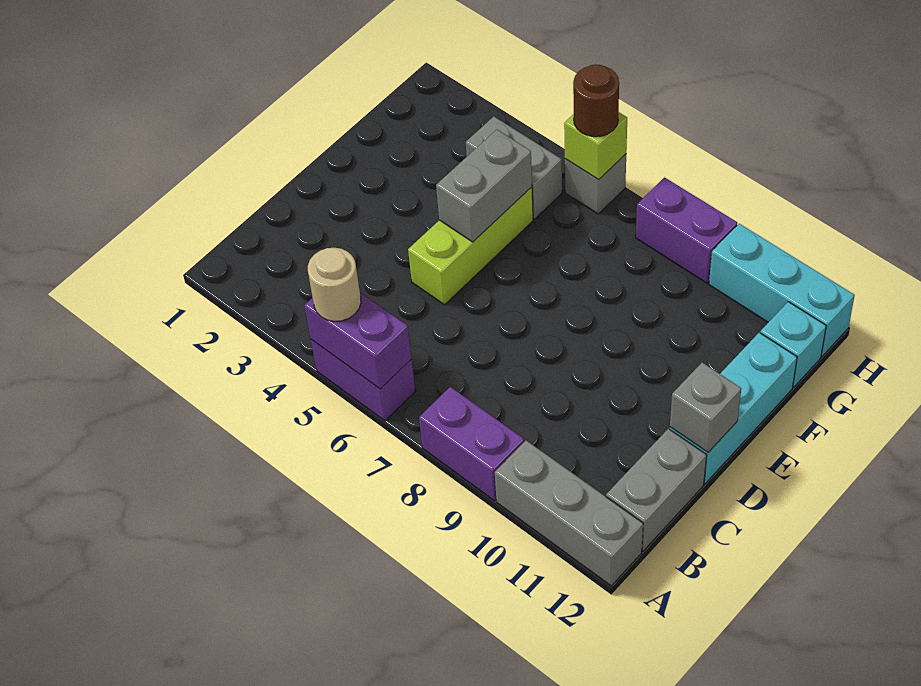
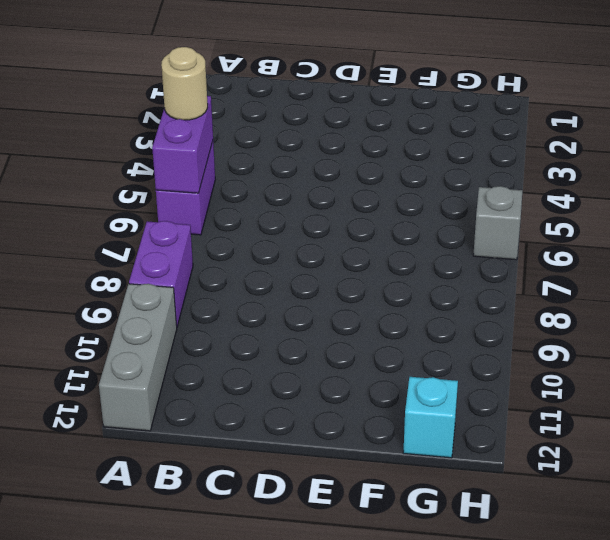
none -> grey brick B12:C12 level 1
none -> lime brick D5:F5 level 1
none -> cyan brick D12:F12 level 1

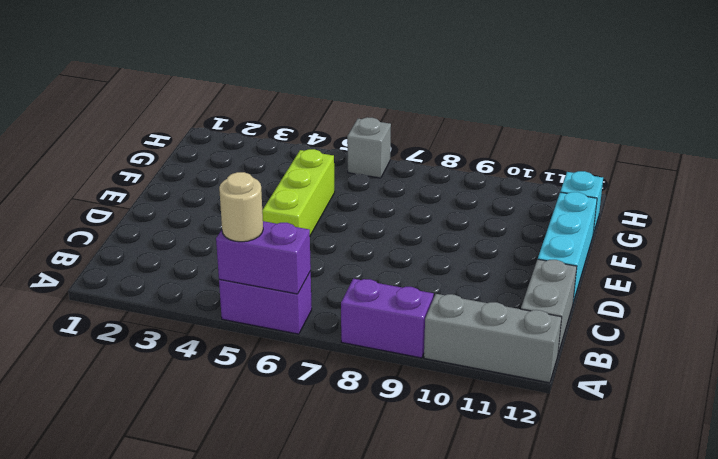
none -> grey brick G4:G5 level 1
none -> purple brick H8:H9 level 1
none -> cyan brick H10:H12 level 1

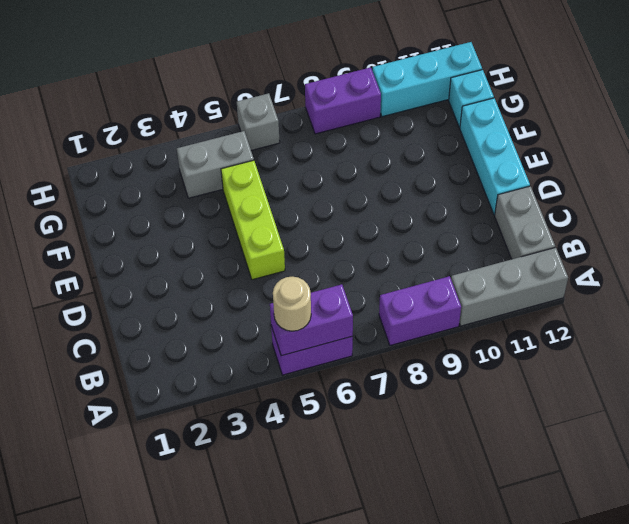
none -> grey brick D12 level 2
none -> grey brick E5:F5 level 2
none -> lime brick H6 level 2

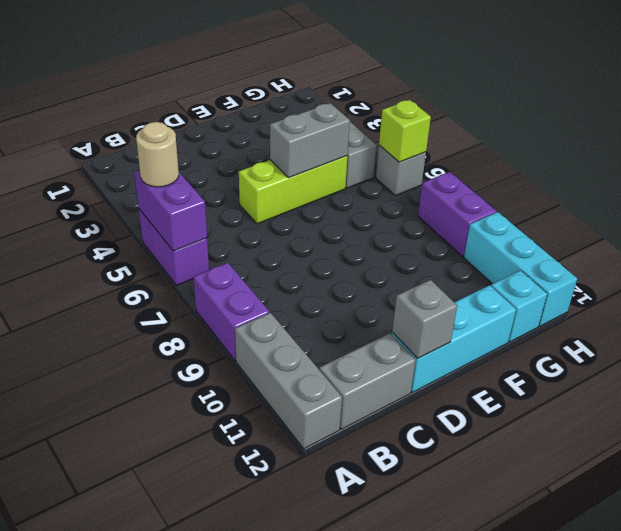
none -> brown round brick H6 level 3

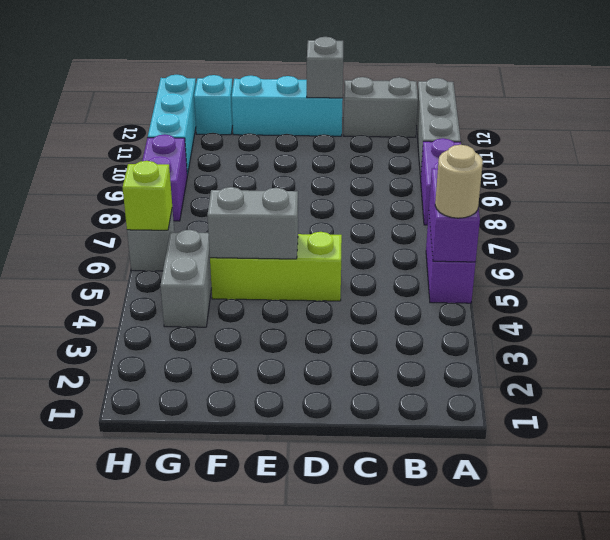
none -> brown round brick H6 level 3

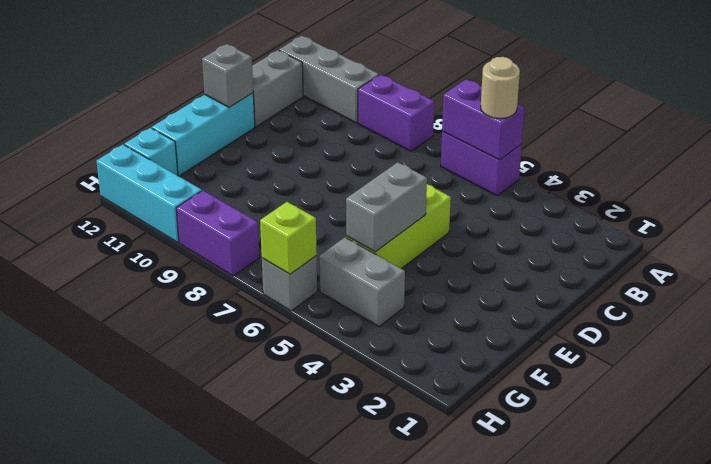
none -> brown round brick H6 level 3

